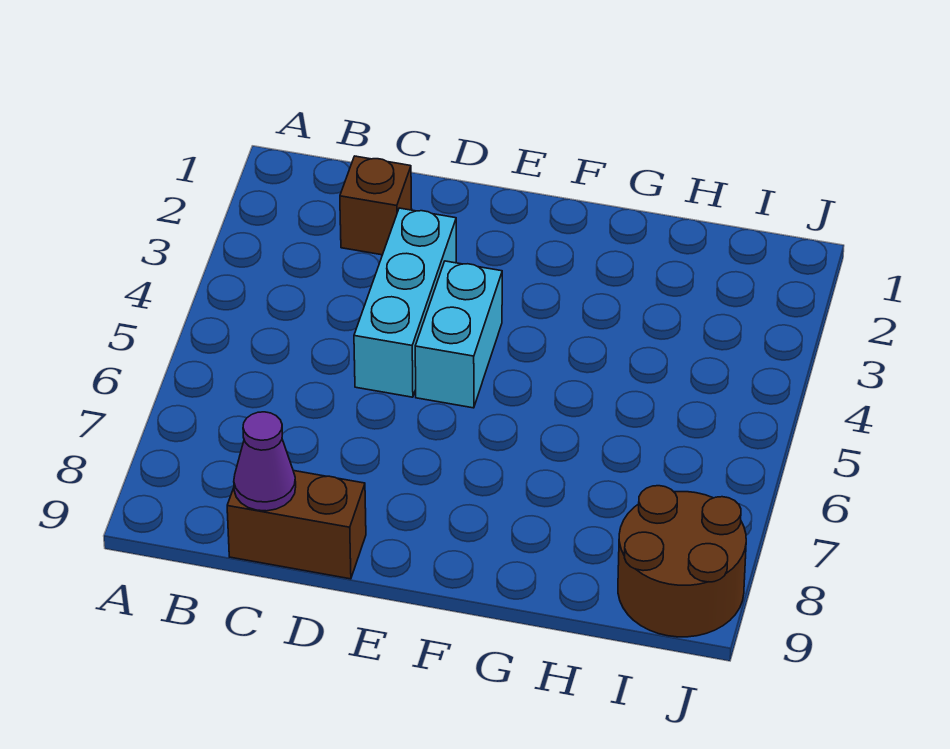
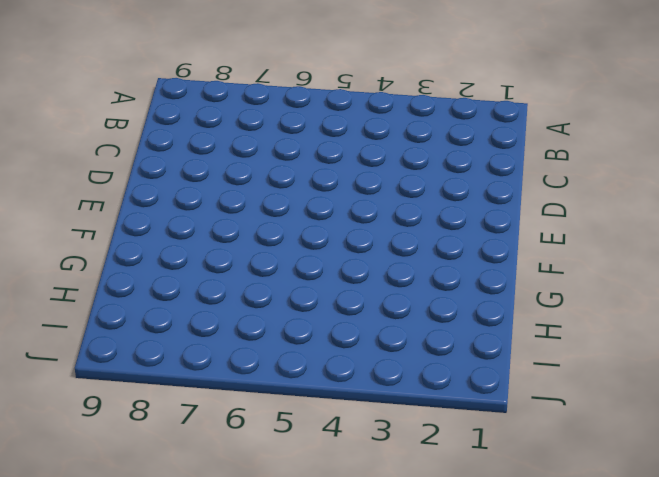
none -> brown brick C2 level 1
none -> brown brick C9:D9 level 1

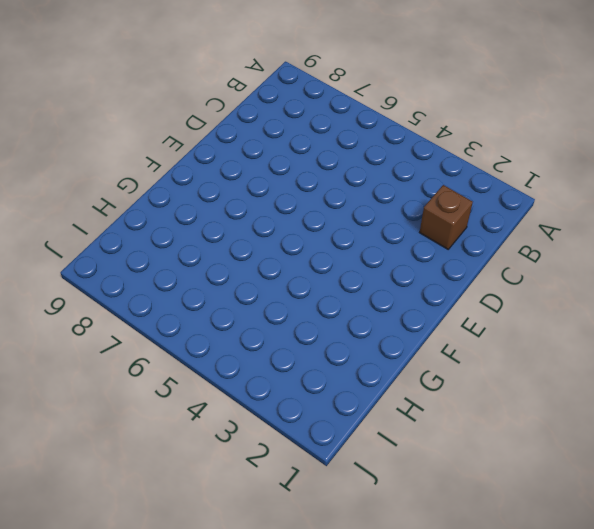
none -> brown brick C9:D9 level 1
none -> cyan brick D3:D5 level 1

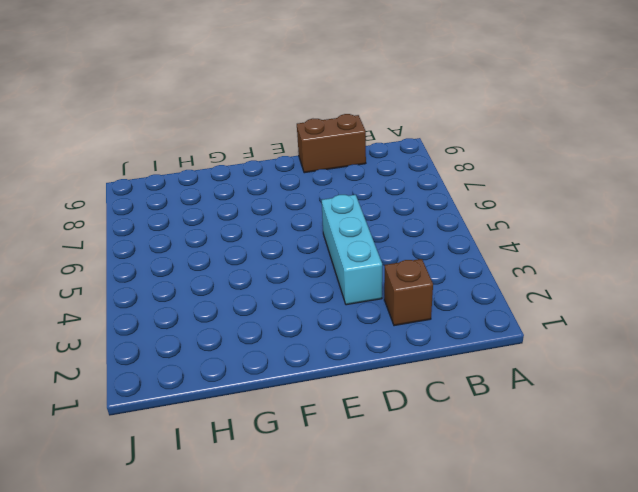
none -> cyan brick E4:E5 level 1
none -> brown round brick I8:J9 level 1

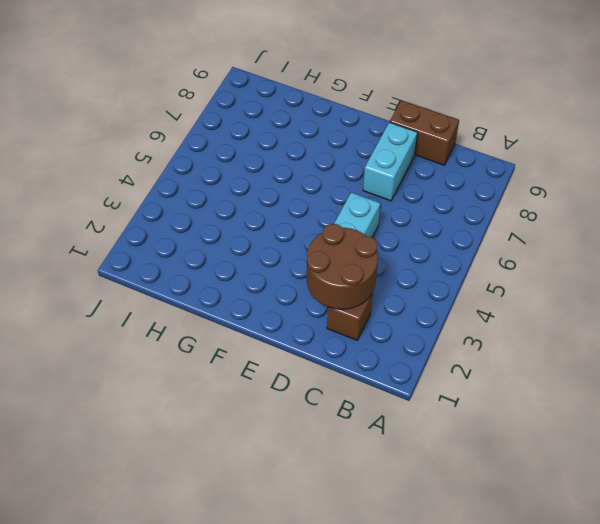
brown round brick C2:D3 level 2 -> brown round brick I8:J9 level 1
cyan brick D7:D8 level 1 -> cyan brick E4:E5 level 1
none -> purple cone C9 level 2

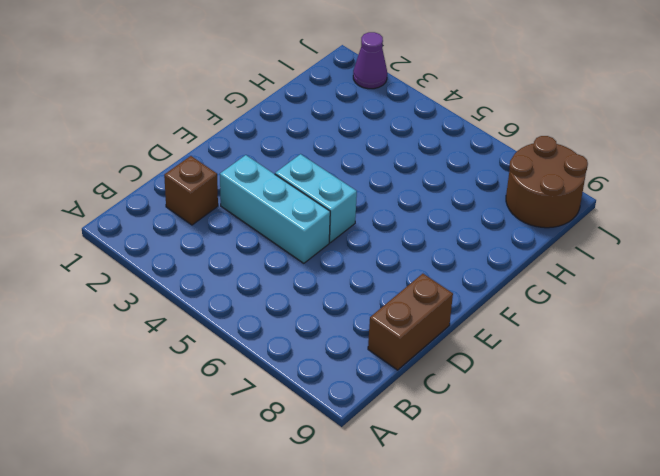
purple cone J2 level 1 -> purple cone C9 level 2

